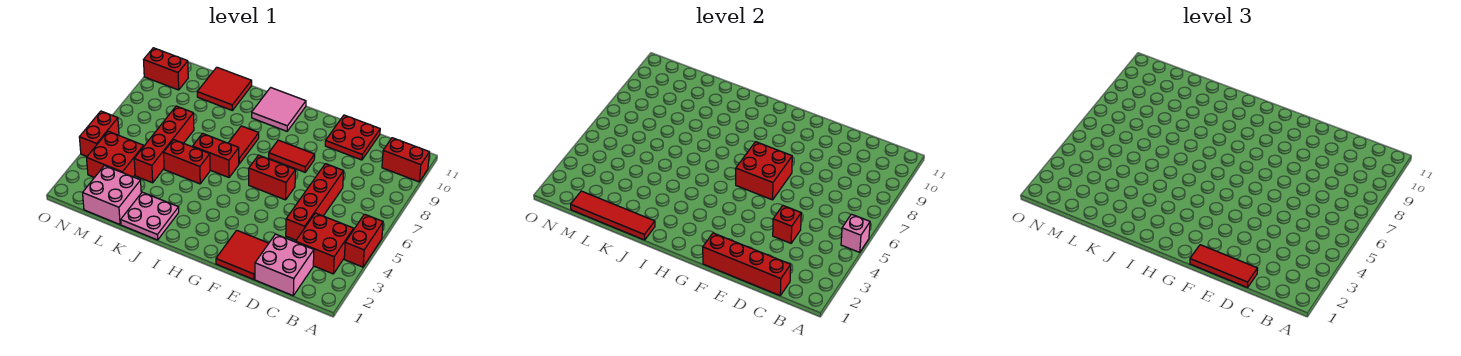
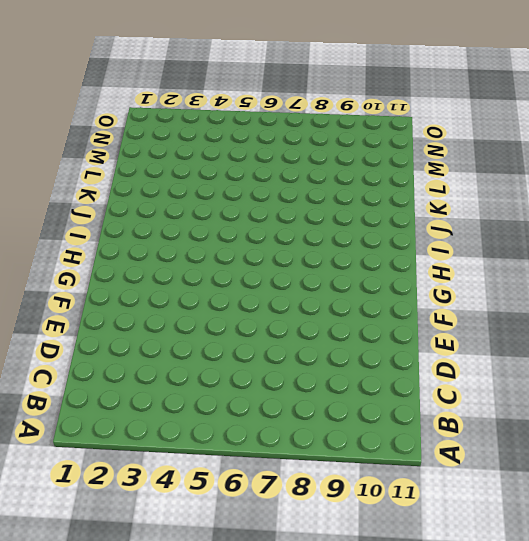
none -> red brick A4:A5 level 1
none -> red brick A10:B10 level 1
none -> red brick B3:C4 level 1

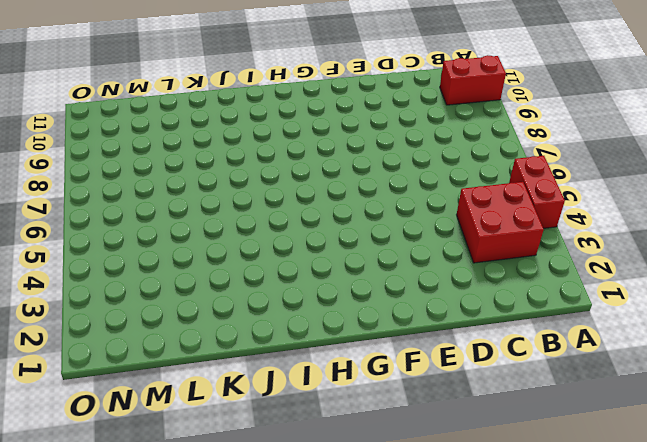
none -> pink brick C1:D2 level 1
none -> red brick D4:D7 level 1
none -> red plate D10:E11 level 1

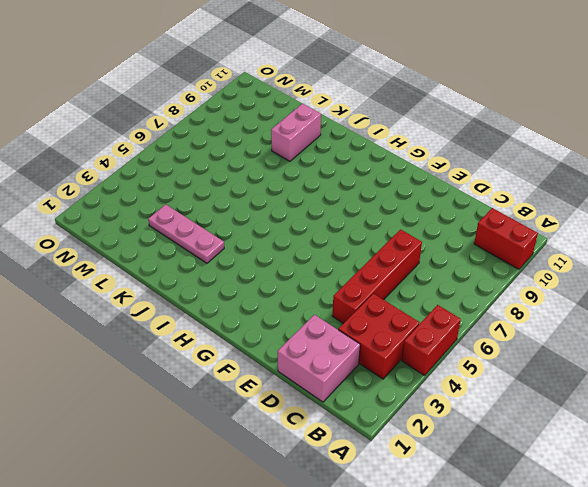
pink plate J3:L3 level 1 -> none
pink brick K9:K10 level 1 -> red tile K10:L11 level 1
none -> red plate D10:E11 level 1
none -> red tile E1:F2 level 1
none -> red brick F6:G6 level 1

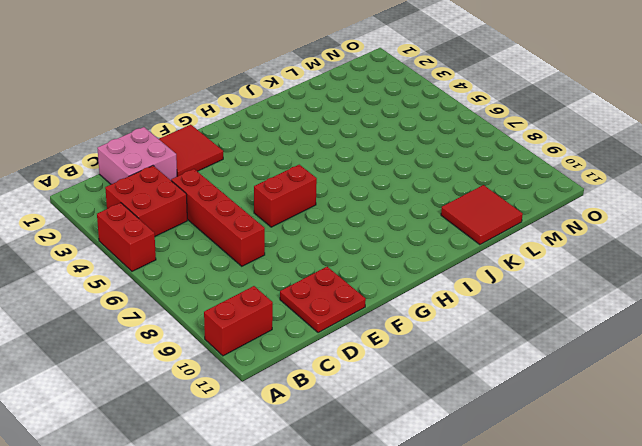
none -> red tile F8:G8 level 1
none -> pink tile H10:I11 level 1
none -> red brick I6:J6 level 1

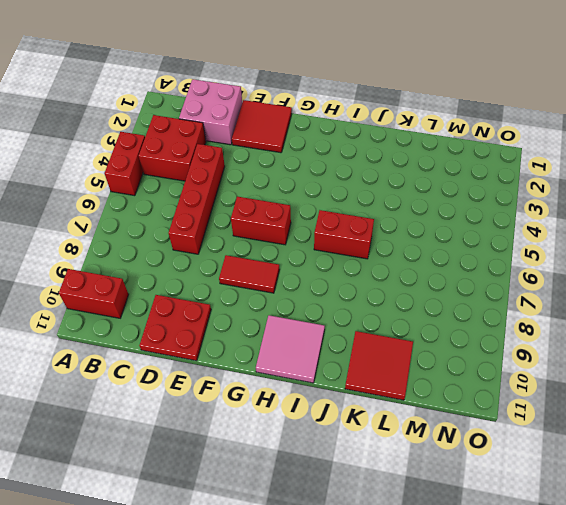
none -> red tile I7:I8 level 1
none -> pink plate J1:K2 level 1
none -> red brick J5:K5 level 1

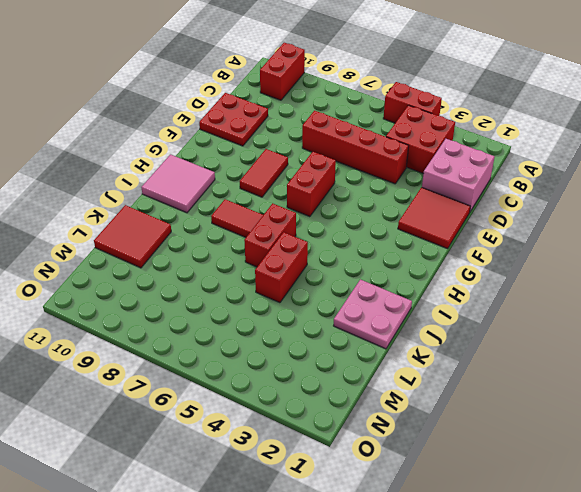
none -> pink brick L1:M2 level 1
none -> red brick L4:L7 level 1
none -> red brick M3:N4 level 1

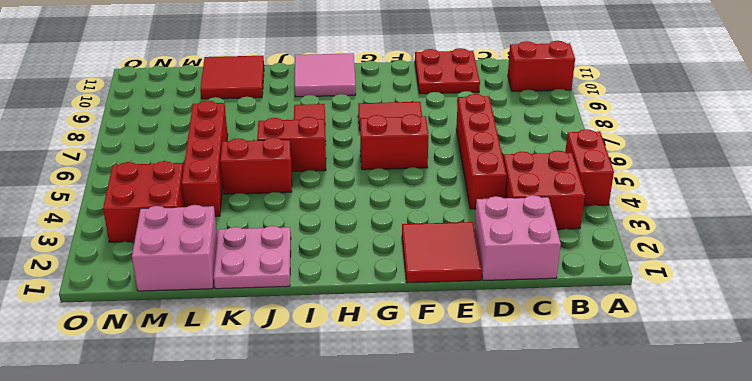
none -> red brick N10:O10 level 1
none -> red brick O4:O5 level 1
none -> pink brick A5 level 2

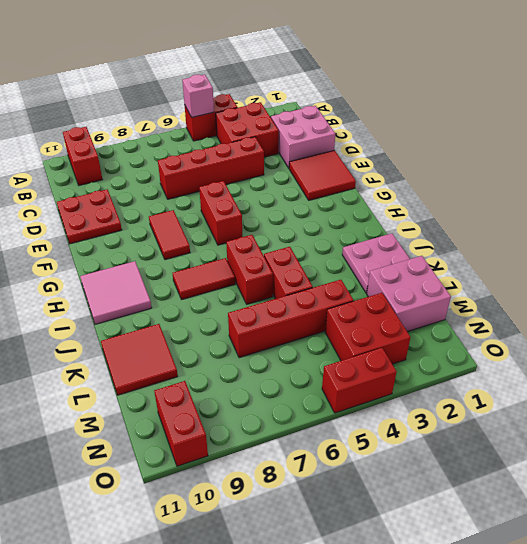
none -> red brick C1:F1 level 2
none -> red brick D4 level 2
none -> red brick F6:G7 level 2

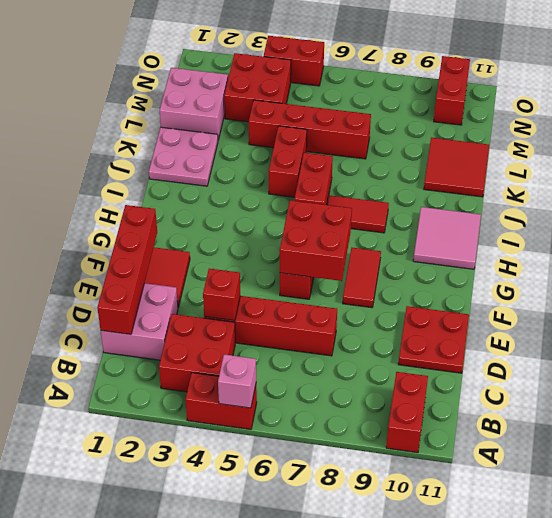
none -> red tile J1:M1 level 2
none -> red tile D1:F1 level 3

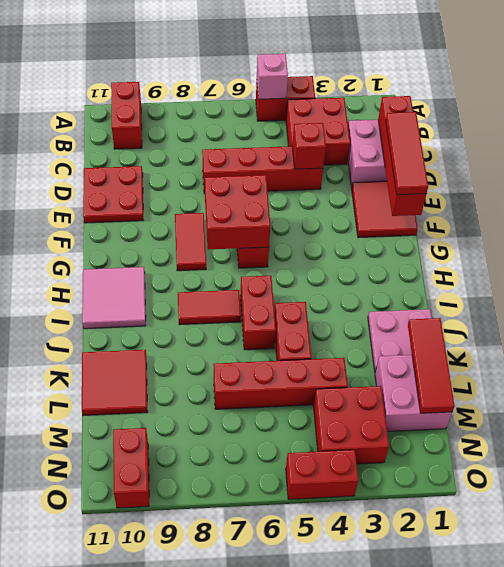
red tile K1:M1 level 2 -> red tile J1:M1 level 2

